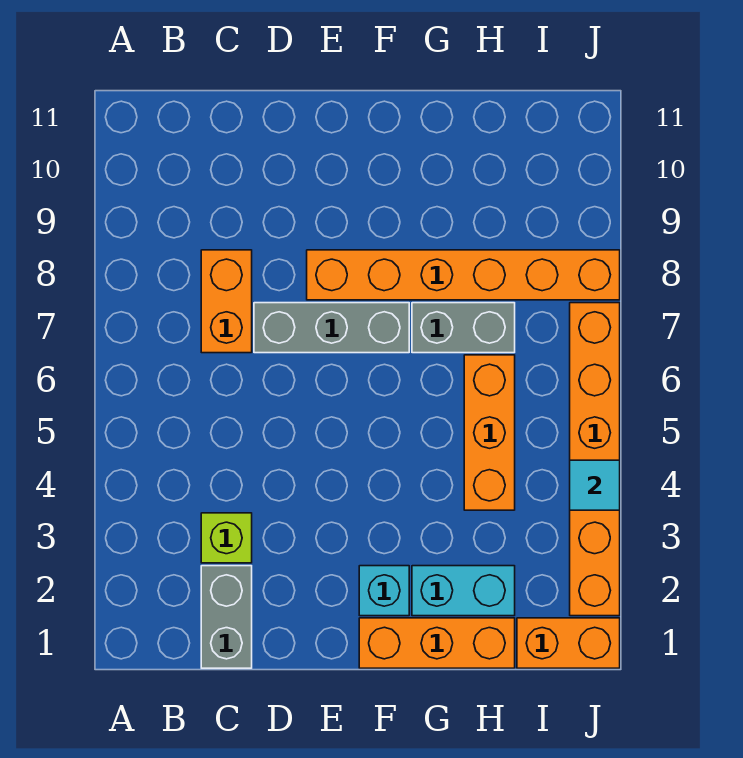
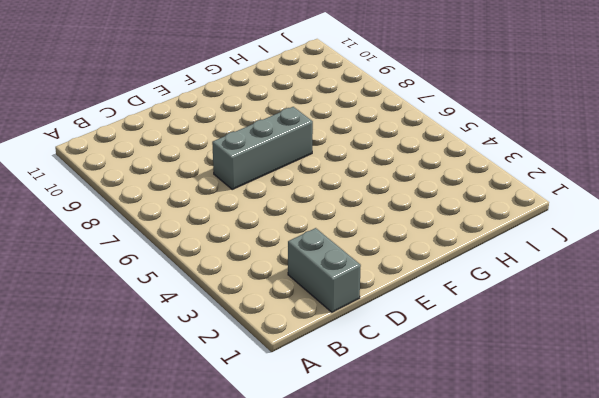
none -> lime brick C3 level 1
none -> orange brick C7:C8 level 1
none -> orange brick E8:J8 level 1

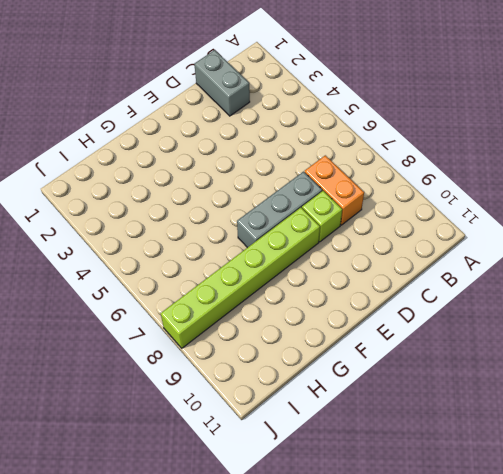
lime brick D8 level 1 -> lime brick C3 level 1
lime brick E8:J8 level 1 -> orange brick E8:J8 level 1
none -> orange brick F1:H1 level 1
none -> cyan brick F2 level 1
none -> cyan brick G2:H2 level 1

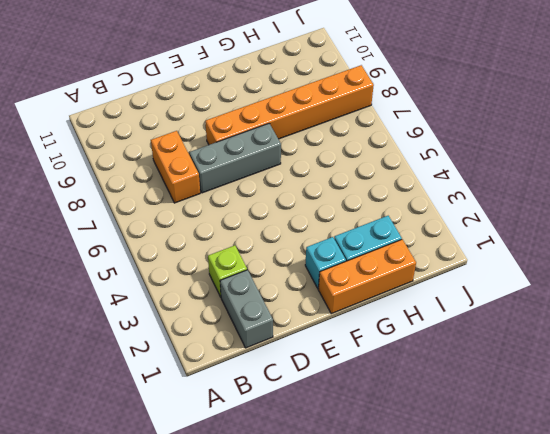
none -> grey brick G7:H7 level 1
none -> orange brick H4:H6 level 1
none -> orange brick I1:J1 level 1

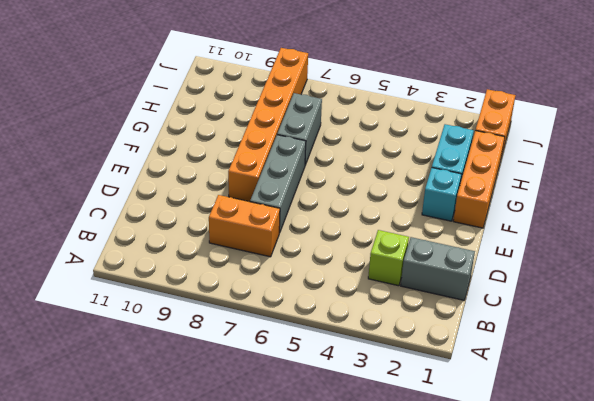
none -> orange brick H4:H6 level 1
none -> orange brick J2:J7 level 1
none -> cyan tile J4 level 2

